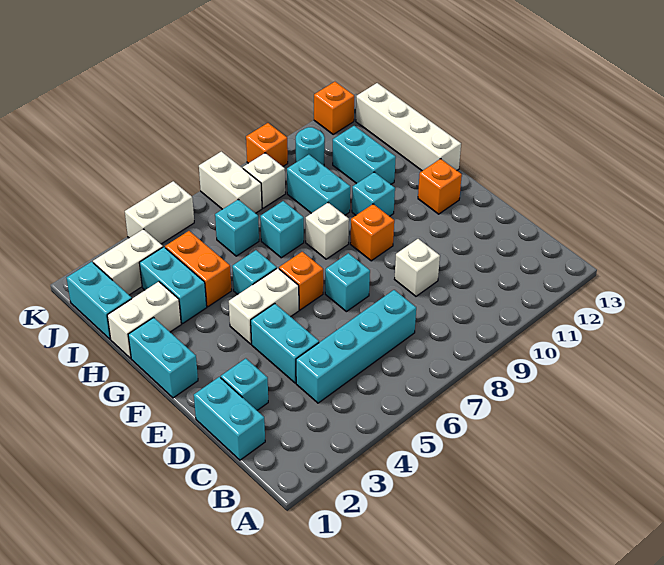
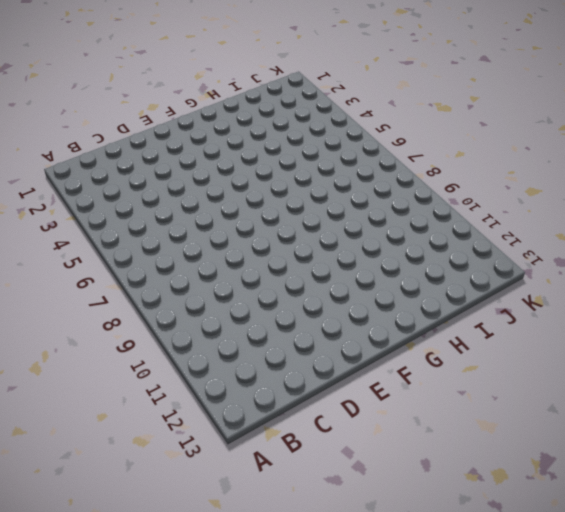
none -> cyan brick C1:D1 level 1
none -> cyan brick C4:C7 level 1
none -> cyan brick D2 level 1
none -> cyan brick D4:E4 level 1

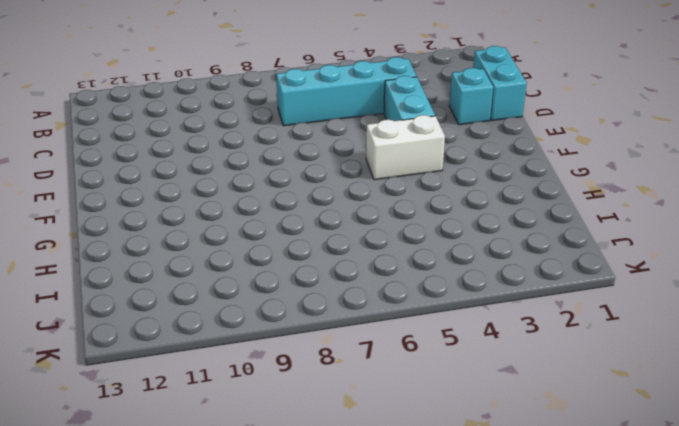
none -> white brick D9 level 1
none -> cyan brick E7 level 1
none -> cyan brick F1:G1 level 1
none -> orange brick F6 level 1

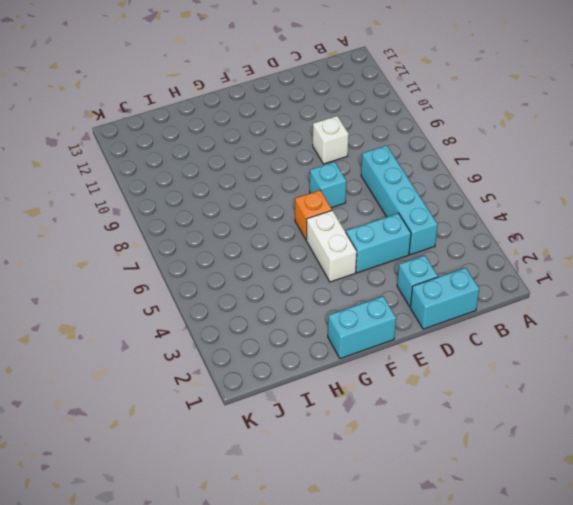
none -> orange brick F9 level 1
none -> orange brick F12 level 1
none -> cyan brick G5 level 1
none -> white brick G8 level 1

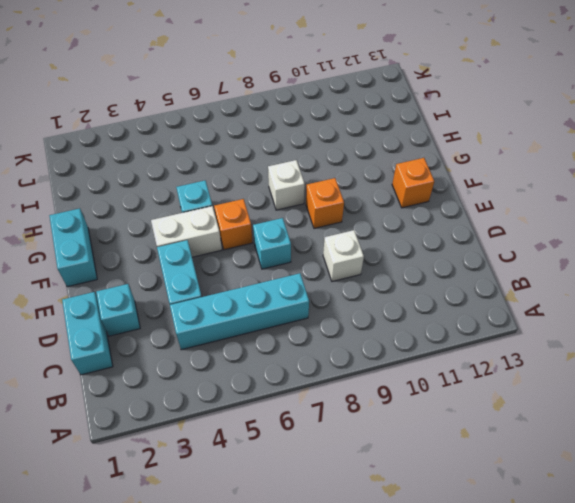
none -> cyan brick G10 level 1
none -> white brick G13:J13 level 1
none -> white brick H1:H2 level 1
none -> cyan brick H3:I3 level 1

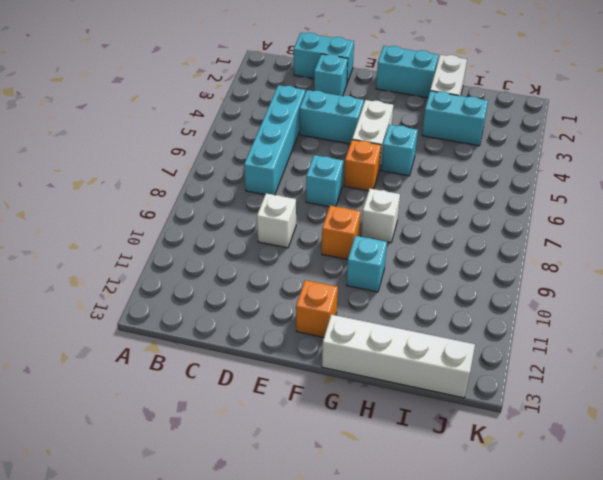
none -> orange brick H4:I4 level 1
none -> cyan brick H7 level 1
none -> cyan brick H9:I9 level 1
none -> cyan brick H11:I11 level 1

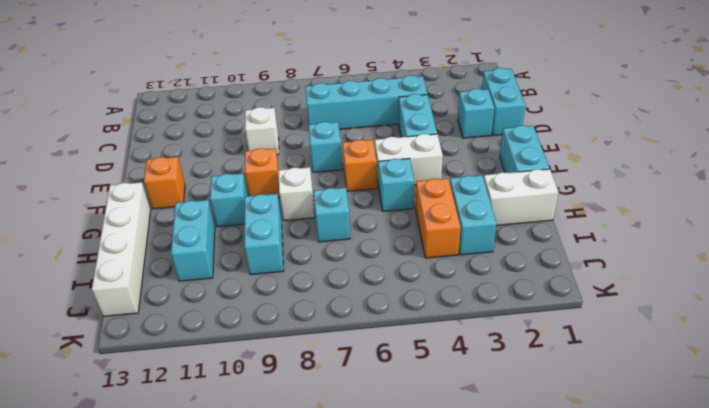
none -> cyan brick I1:J1 level 1
none -> cyan brick I6 level 1
none -> white brick J2:J3 level 1
none -> white brick J7:K7 level 1

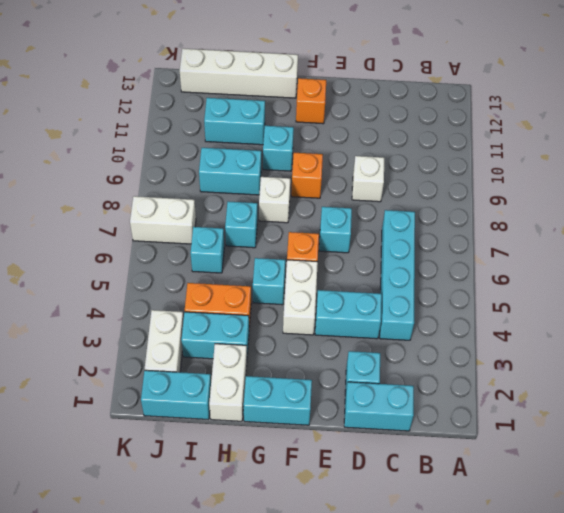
none -> white brick J8 level 1
none -> cyan round brick J10 level 1
none -> white brick K4:K5 level 1
none -> orange brick K9 level 1

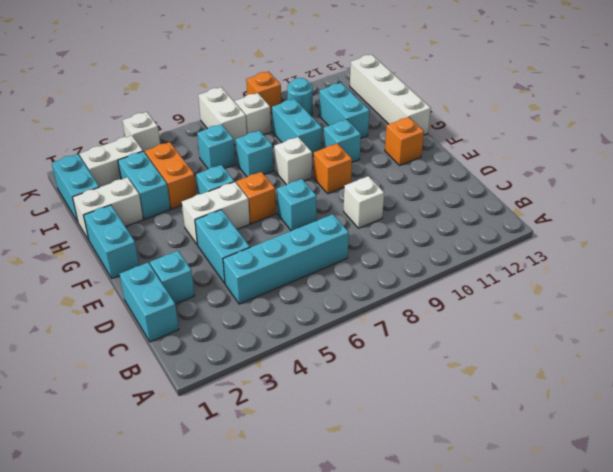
white brick K4 level 1 -> white brick K4:K5 level 1
none -> orange brick K12 level 1

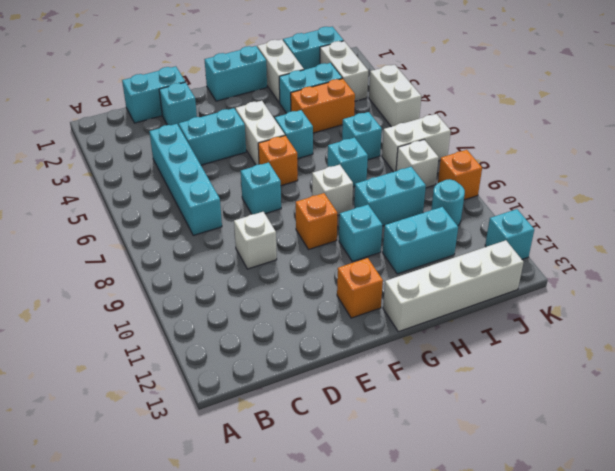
cyan brick K12 level 1 -> orange brick K12 level 1

